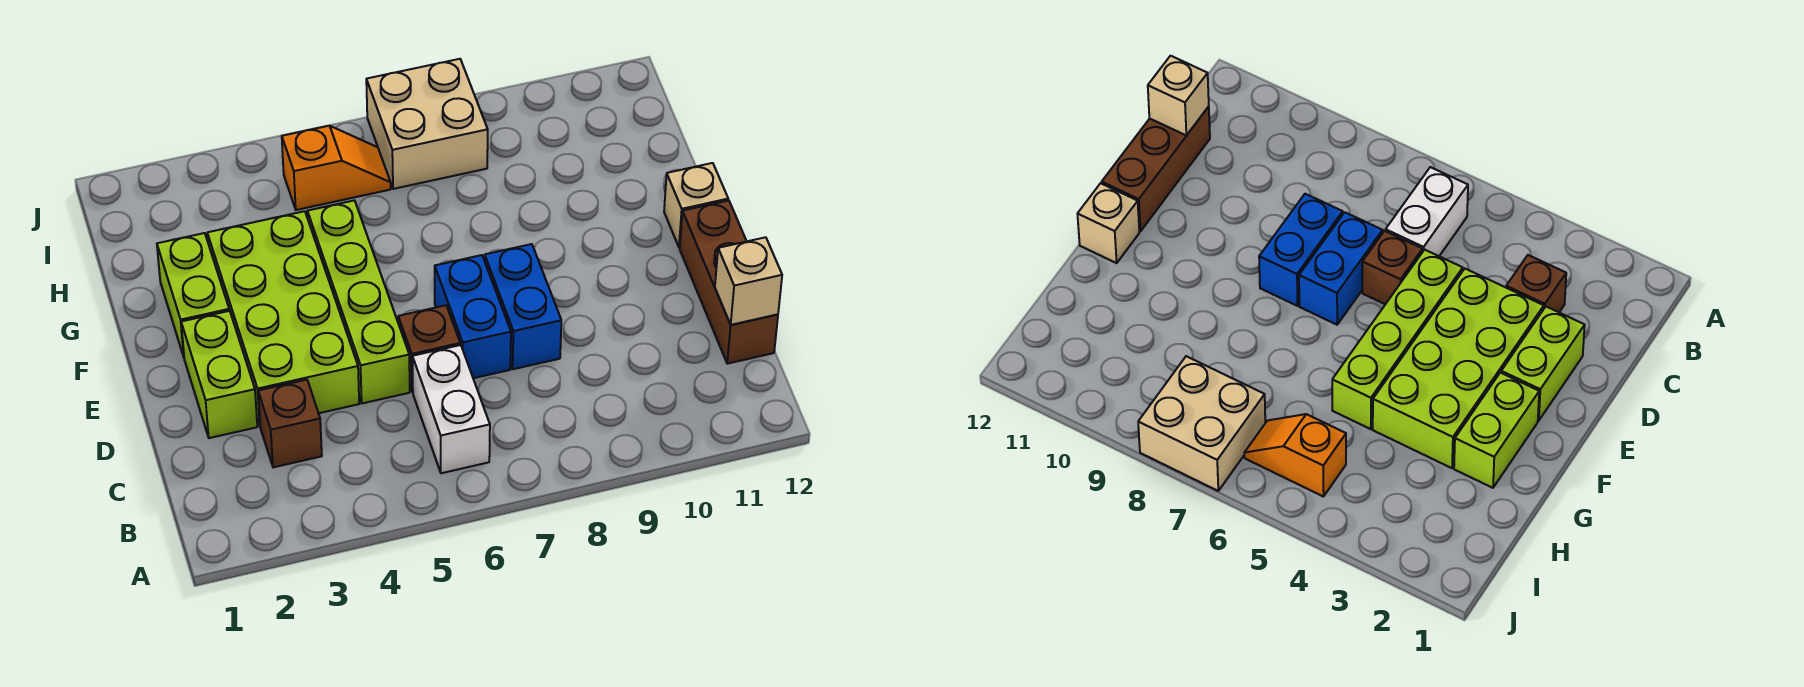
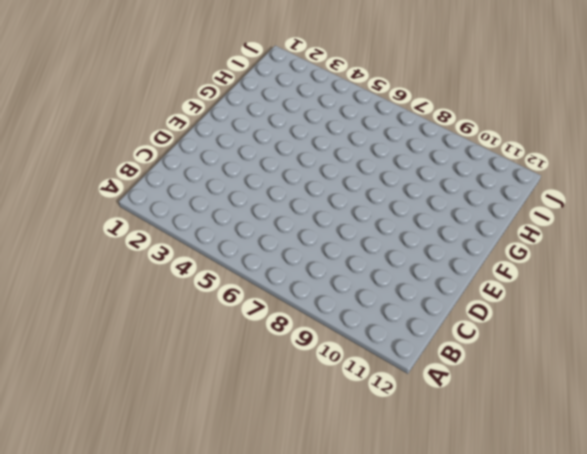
none -> white brick B6:C6 level 1
none -> brown brick C3 level 1
none -> brown brick C12:E12 level 1

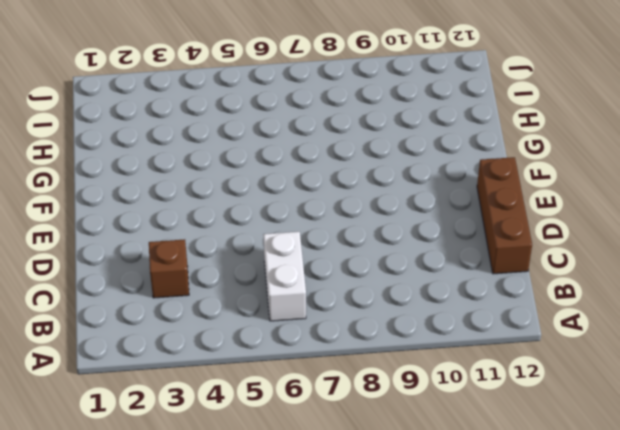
none -> lime brick D2:E2 level 1
none -> lime brick D3:G4 level 1
none -> lime brick D5:G5 level 1

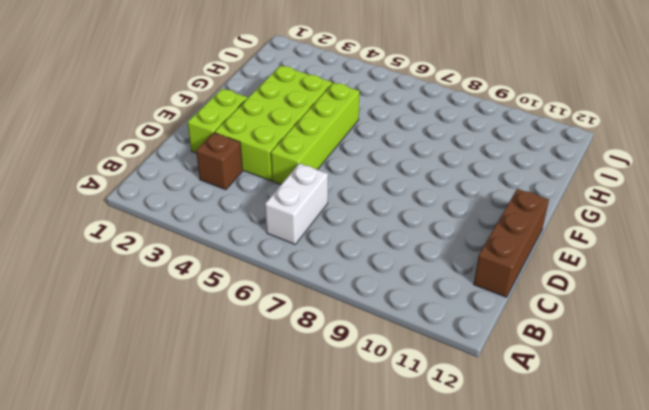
none -> brown brick D6 level 1
none -> blue brick D7:E7 level 1
none -> blue brick D8:E8 level 1

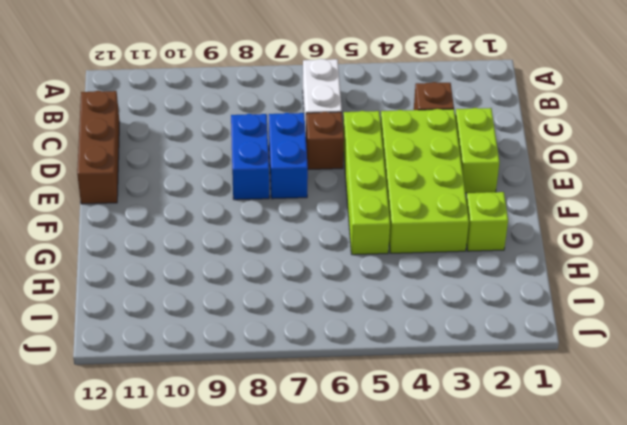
lime brick G2 level 1 -> lime brick F2:G2 level 1
none -> tan brick F12 level 1
none -> orange slope I5:I6 level 1 top 5
none -> tan brick I7:J8 level 1

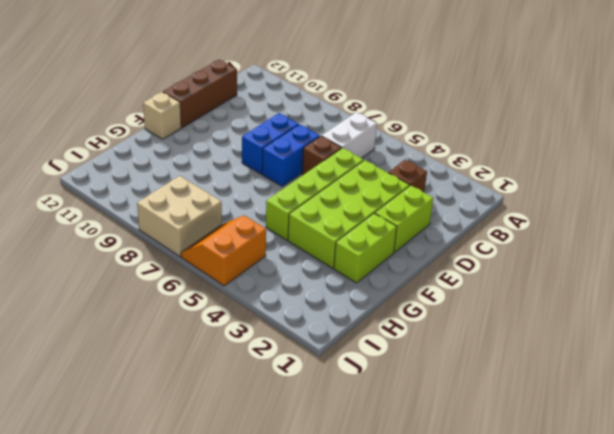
orange slope I5:J6 level 1 top 5 -> orange slope I5:I6 level 1 top 5
none -> tan brick C12 level 2

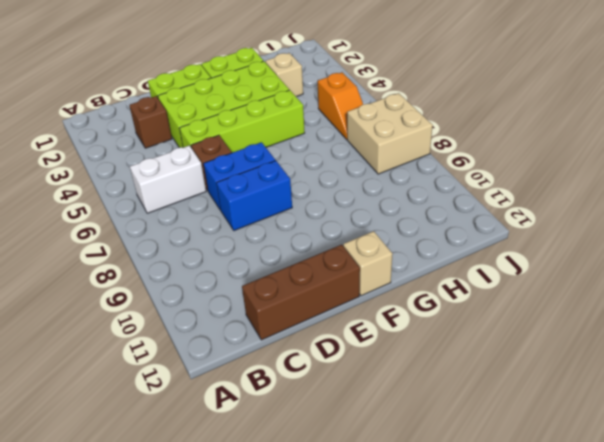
tan brick H3 level 1 -> tan brick C12 level 2

